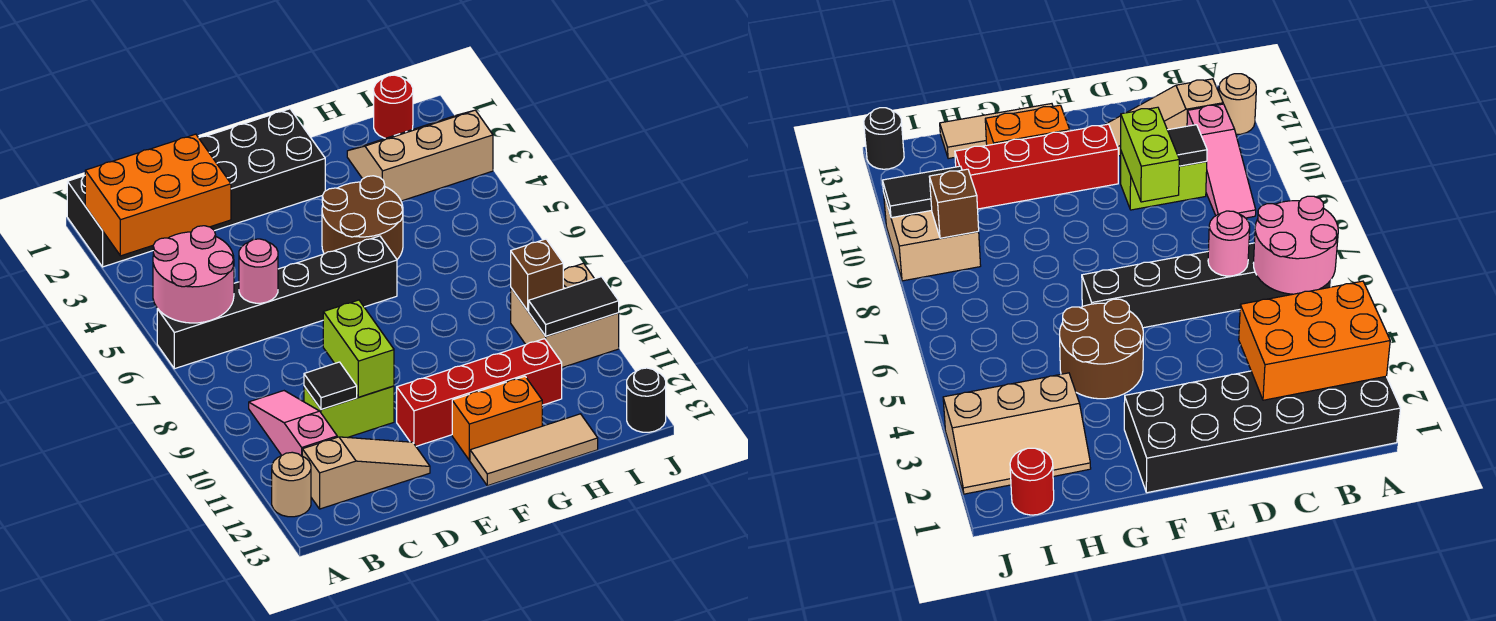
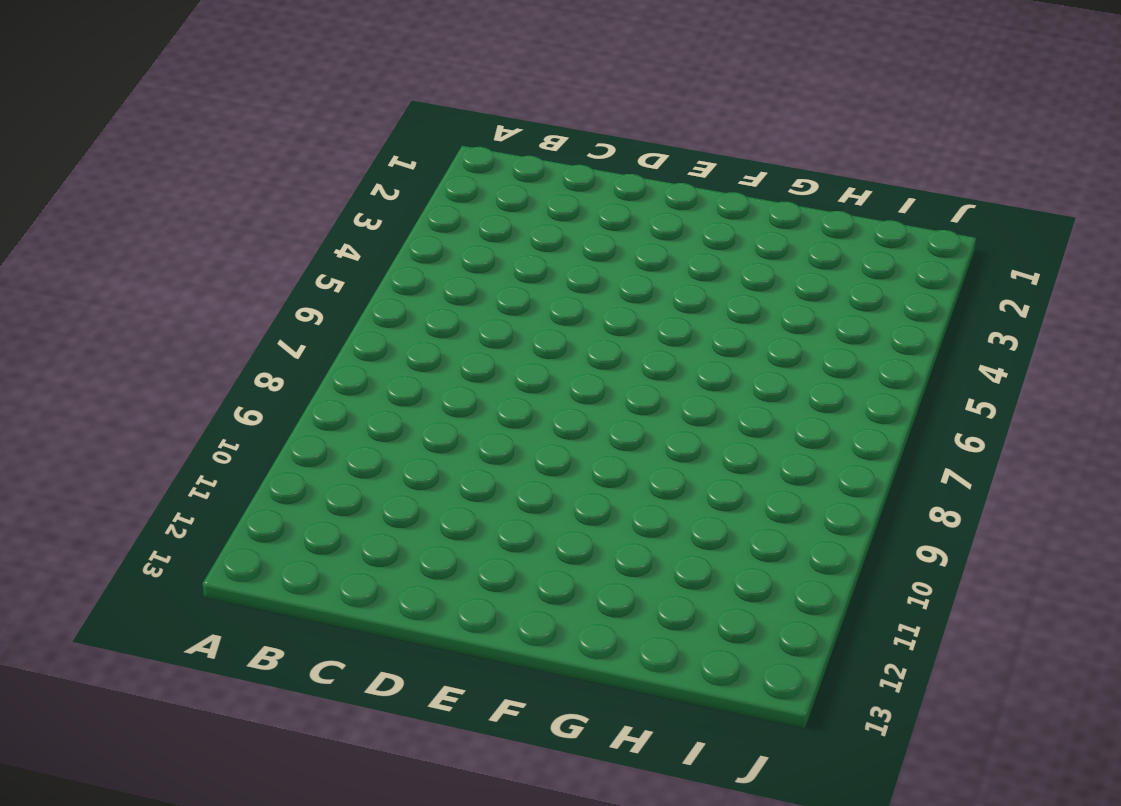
none -> black brick A1:F2 level 1
none -> black brick A6:F6 level 1
none -> tan round brick A12 level 1

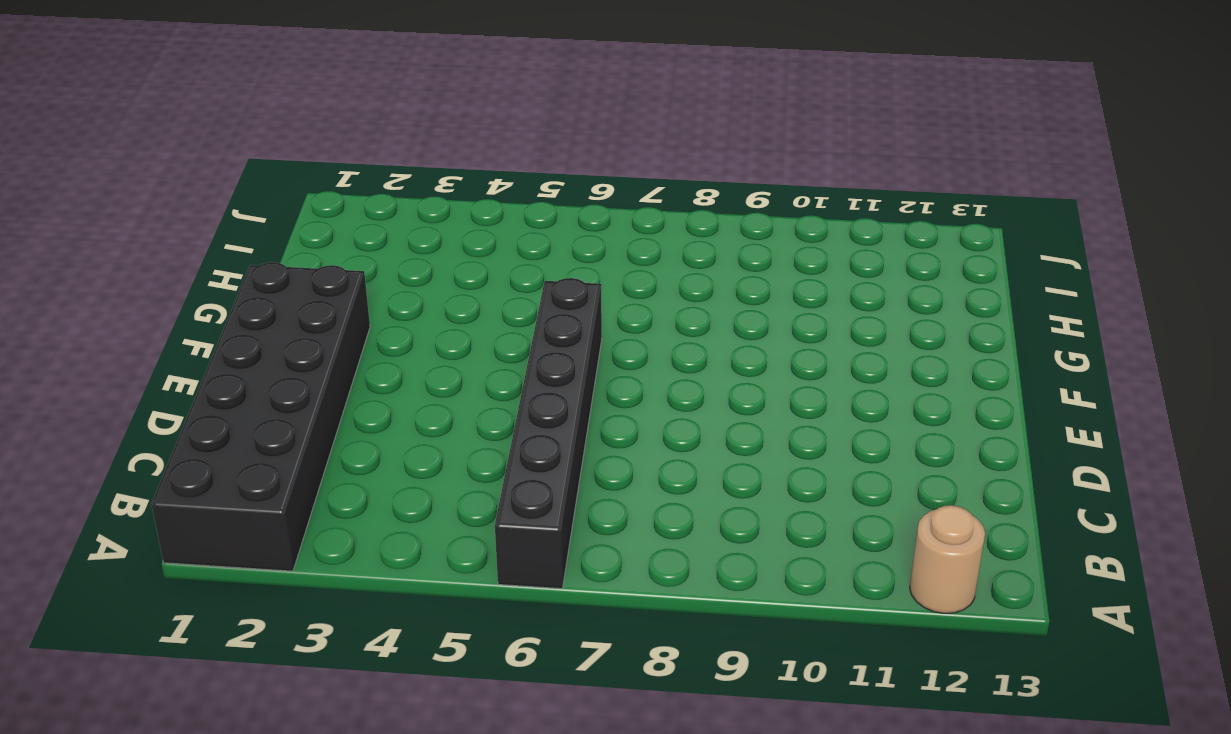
none -> pink slope B9:B11 level 1 top 11
none -> tan slope B12:D12 level 1 top B
none -> lime brick C10:D10 level 1

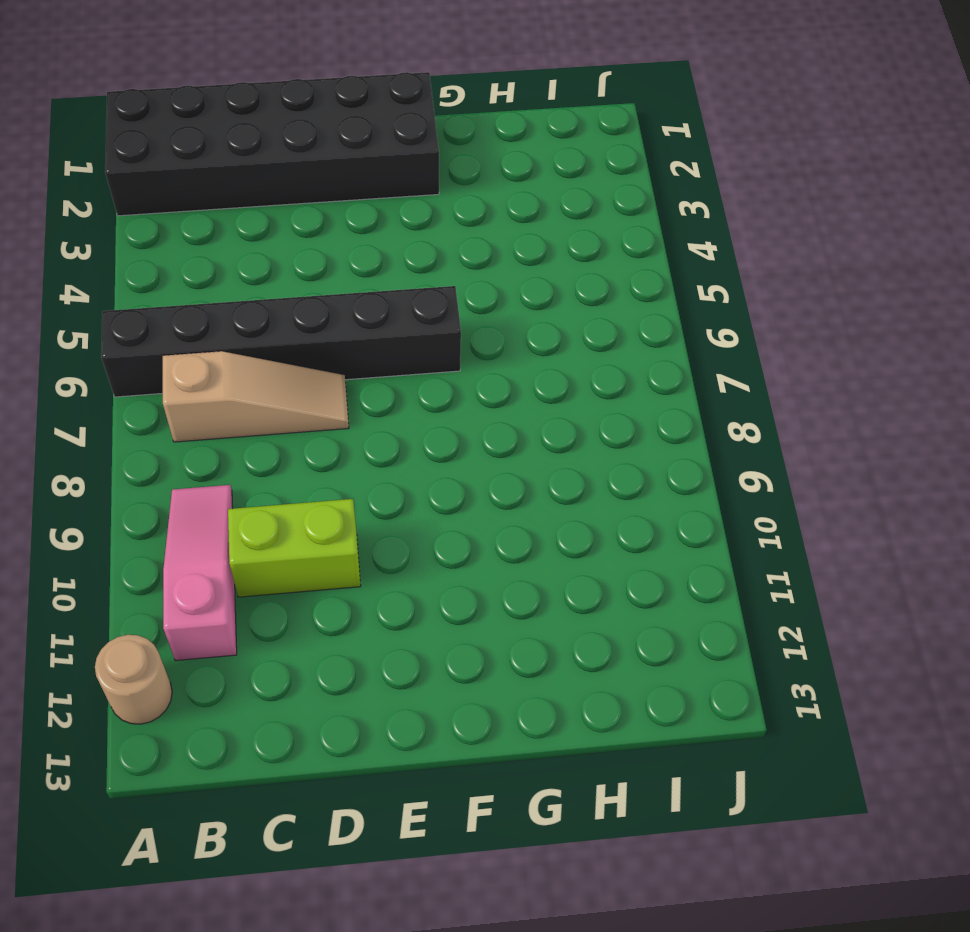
tan slope B7:D7 level 1 top B -> tan slope B12:D12 level 1 top B
none -> red brick E11:H11 level 1
none -> brown round brick F4:G5 level 1
none -> orange brick F12:G12 level 1

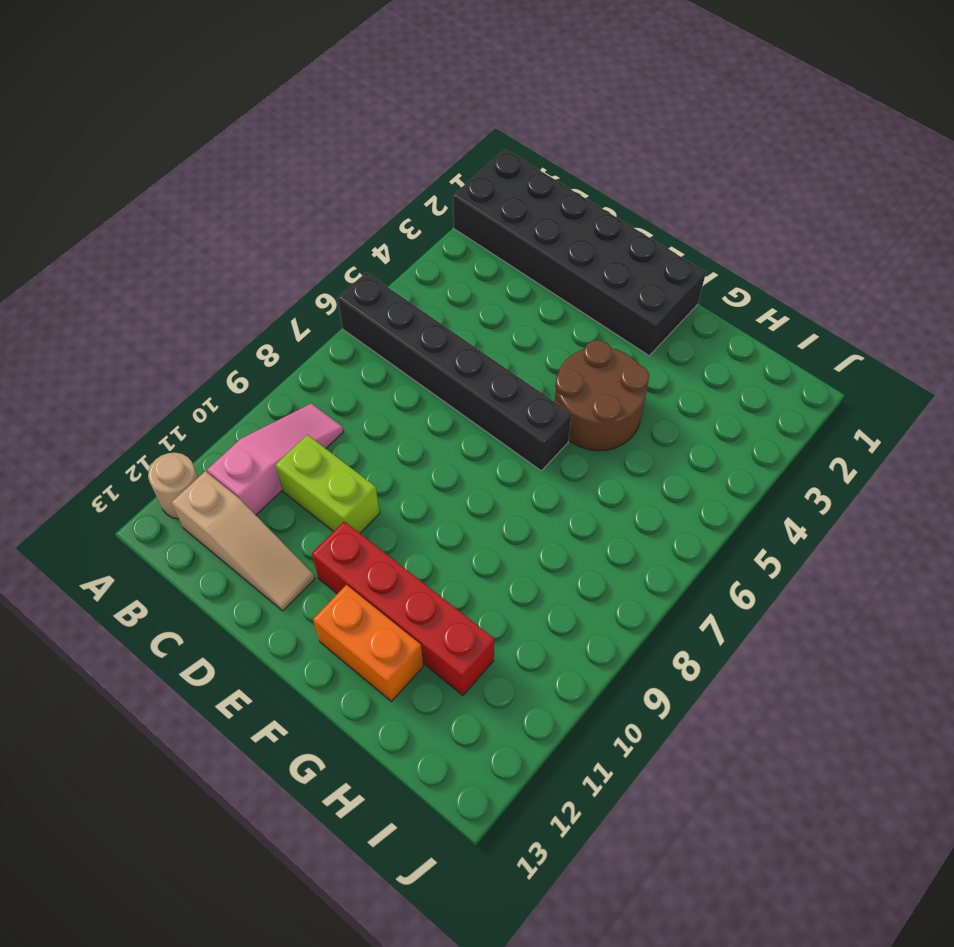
none -> tan tile F13:H13 level 1
none -> tan slope H2:J3 level 1 top 3
none -> red round brick I1 level 1

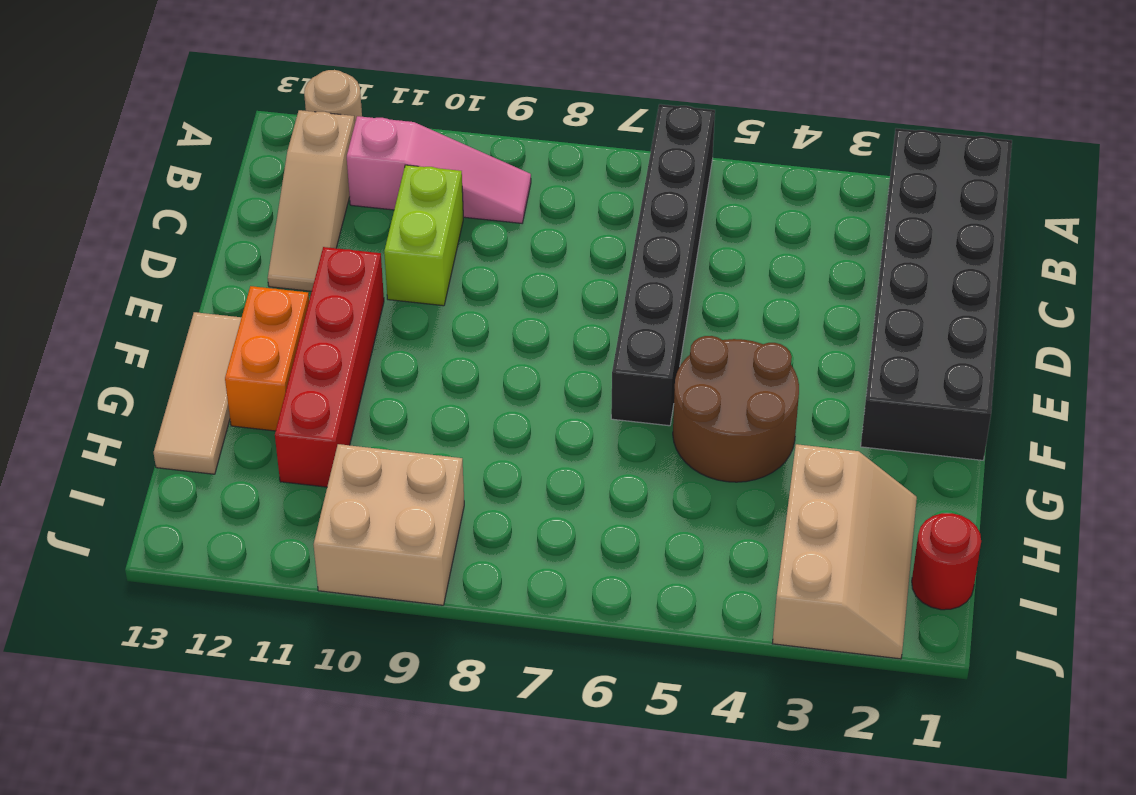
none -> black round brick J13 level 1
none -> orange brick A2:C3 level 2
none -> pink round brick A5:B6 level 2

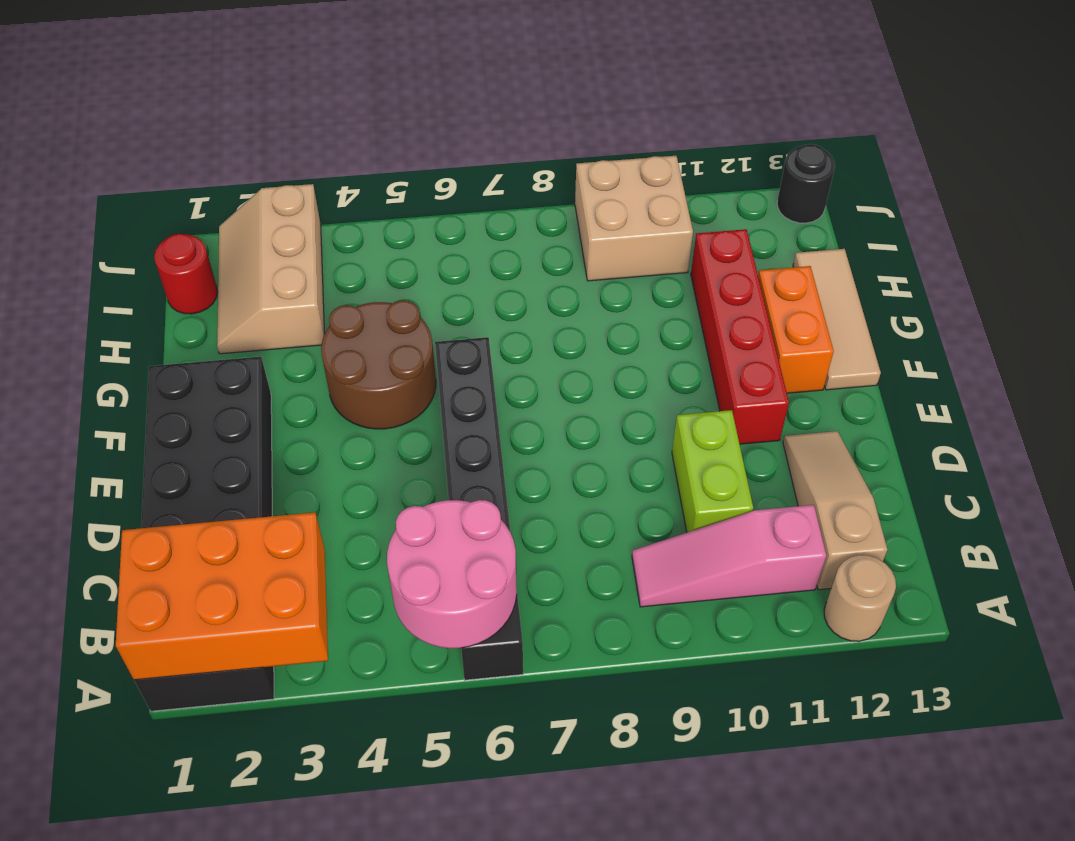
orange brick A1:B3 level 2 -> orange brick A2:C3 level 2
none -> pink round brick C6 level 2
none -> black tile C10 level 2
none -> lime brick D9:D10 level 2

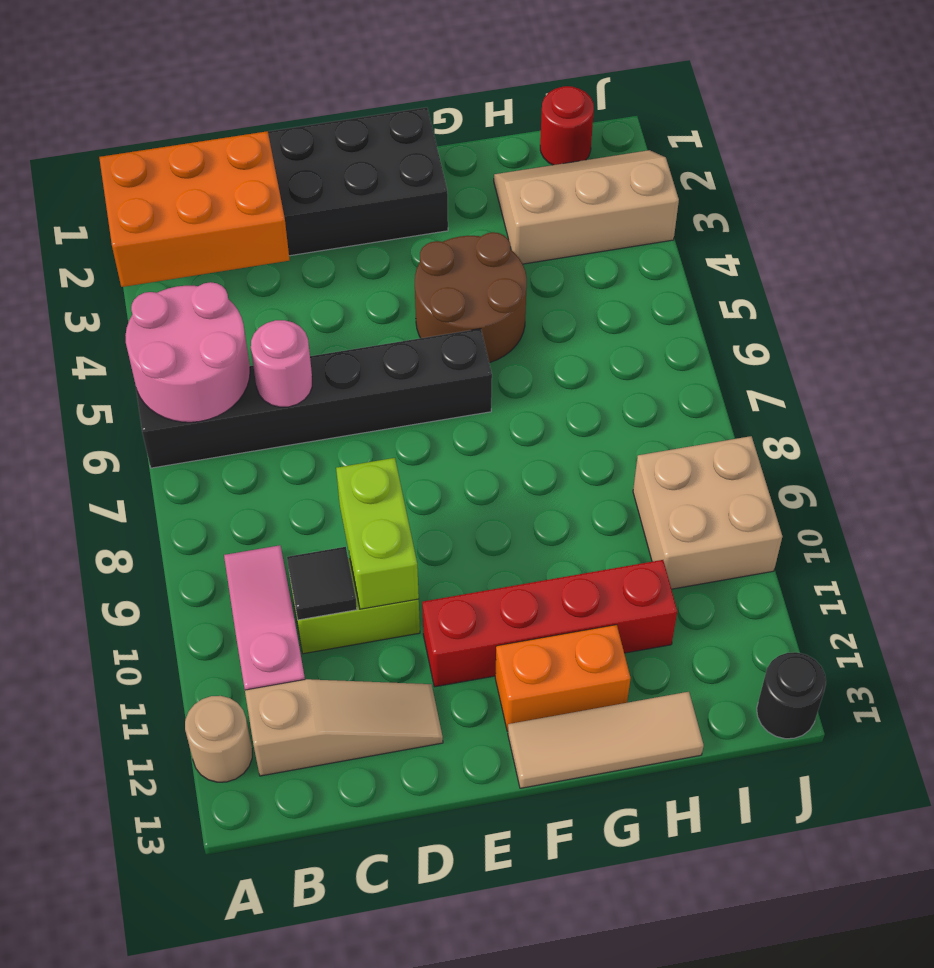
none -> brown brick I9 level 2
none -> black tile I10:J10 level 2

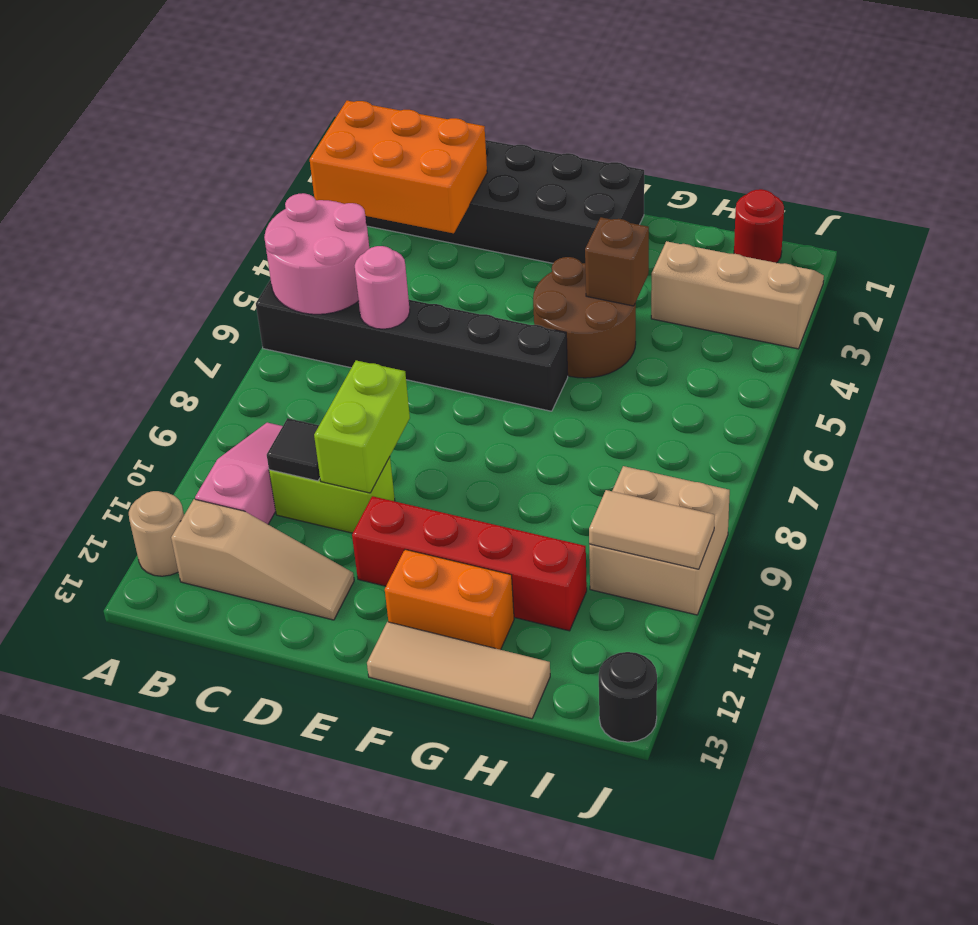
brown brick G4 level 2 -> brown brick I9 level 2
tan tile I10:J10 level 2 -> black tile I10:J10 level 2

